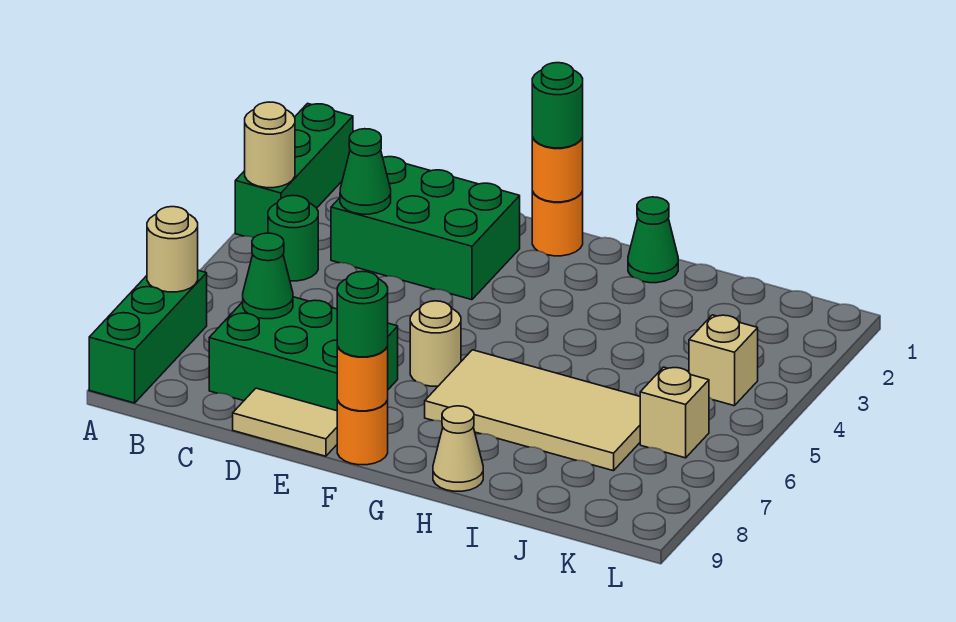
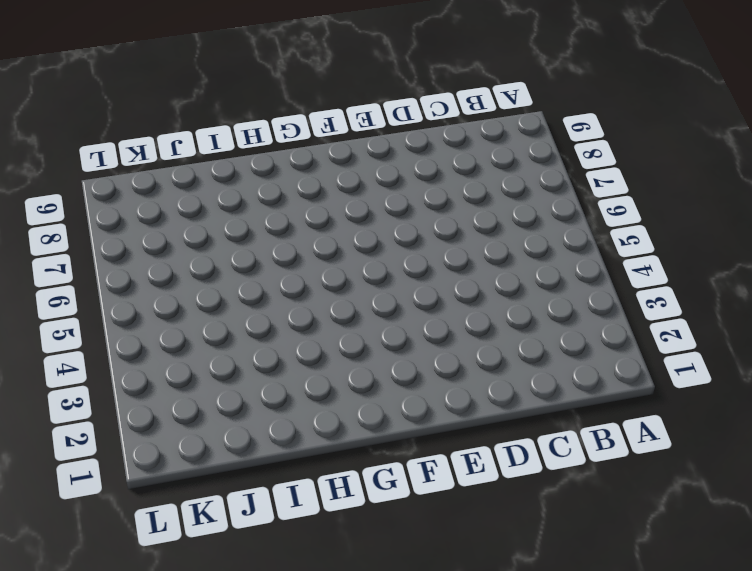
none -> green brick A1:A3 level 1
none -> green brick A7:A9 level 1
none -> green round brick B4 level 1

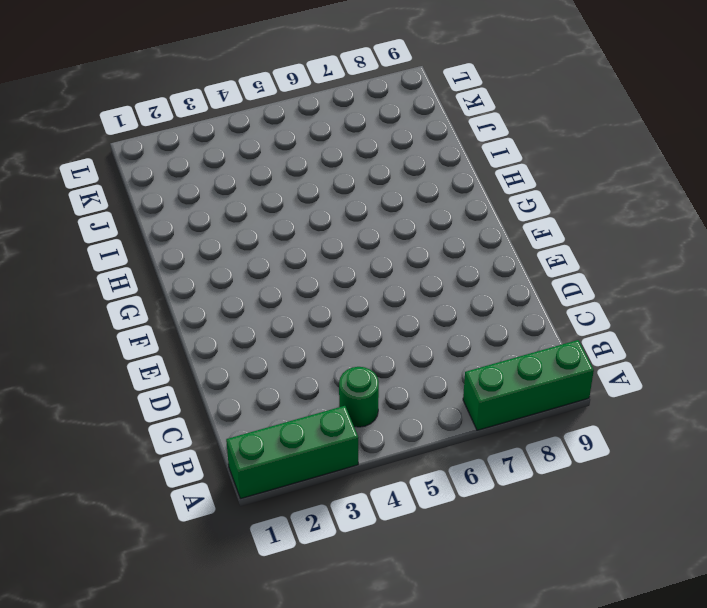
none -> green brick C2:E3 level 1
none -> green brick C7:E8 level 1
none -> tan tile D9:E9 level 1

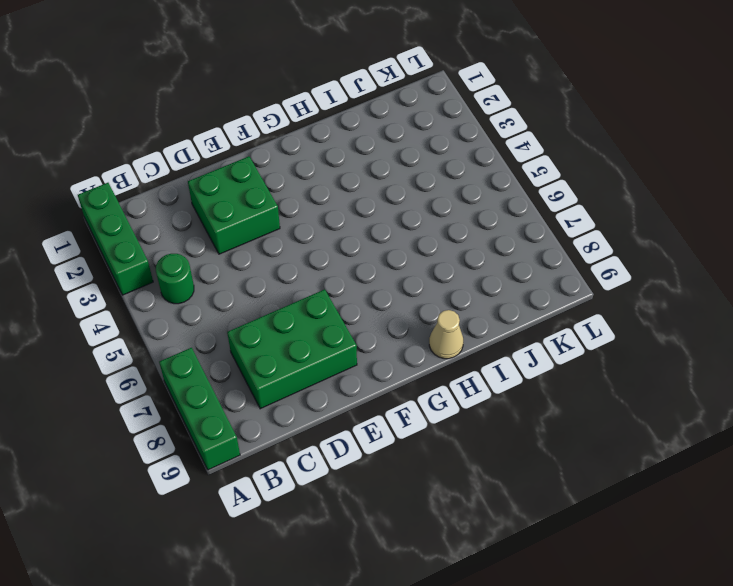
green brick D2:E3 level 1 -> green brick C2:E3 level 1
none -> tan tile D9:E9 level 1
none -> orange round brick F1 level 1
none -> tan round brick F6 level 1

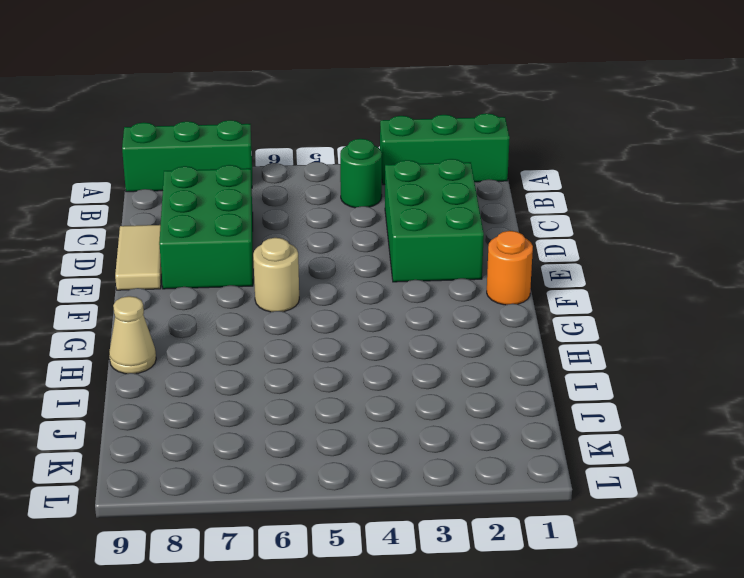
none -> orange round brick F9 level 1
none -> tan tile G6:J7 level 1
none -> green cone H1 level 1

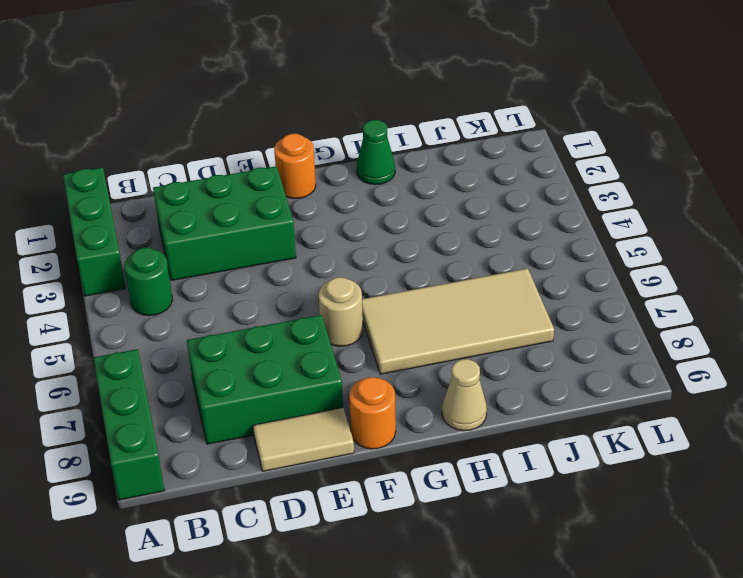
none -> tan brick K4 level 1
none -> tan brick K6 level 1
none -> tan round brick A3 level 2

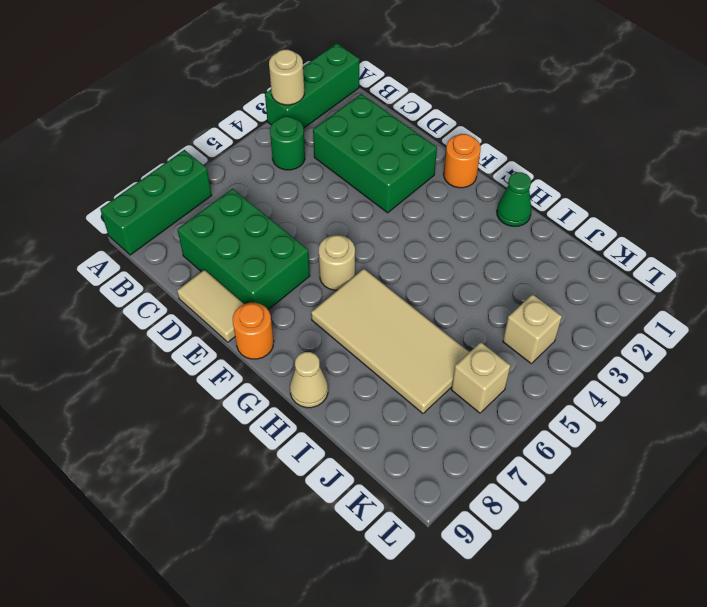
none -> tan round brick A7 level 2
none -> green cone C3 level 2
none -> green cone C7 level 2

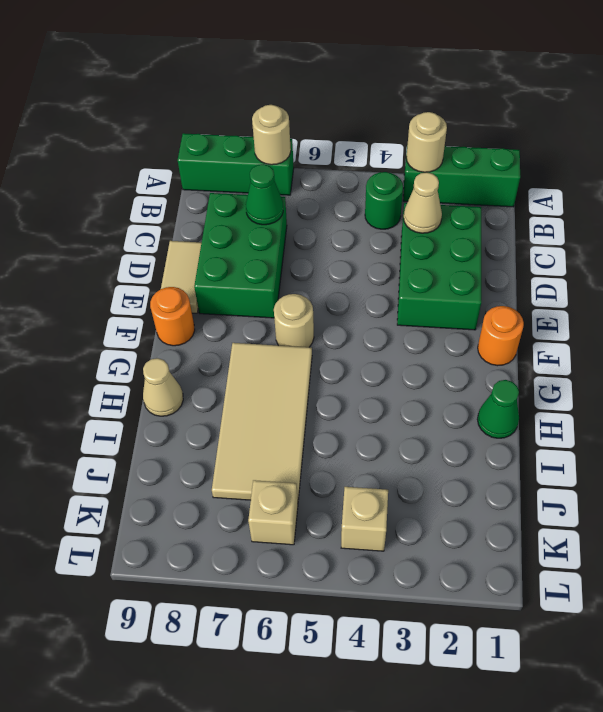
tan cone C3 level 2 -> green cone C3 level 2
none -> orange round brick F1 level 2
none -> orange round brick F9 level 2
none -> green round brick F1 level 3

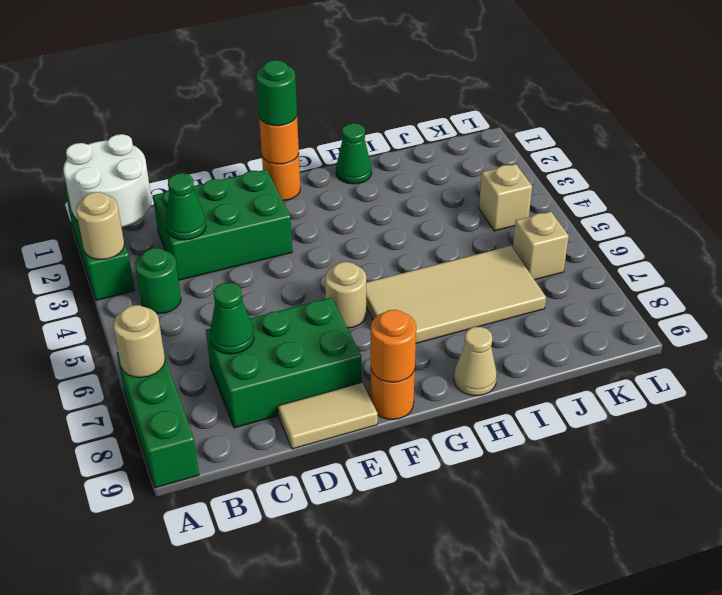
white round brick A1:B2 level 2 -> none
none -> green round brick F9 level 3

